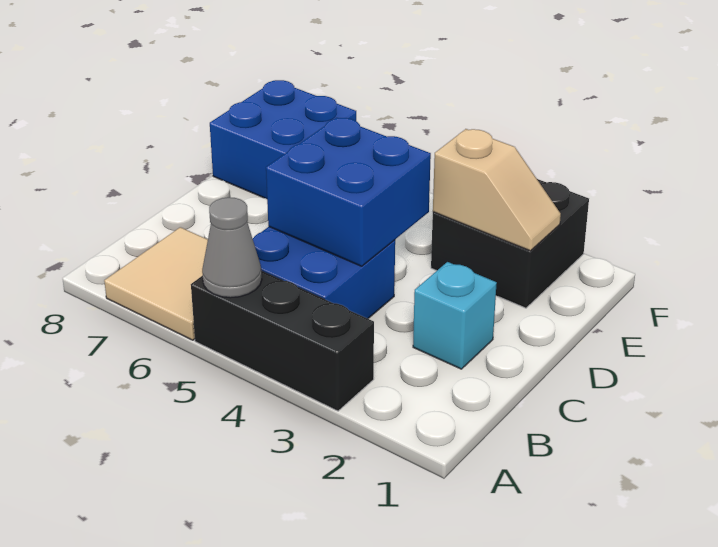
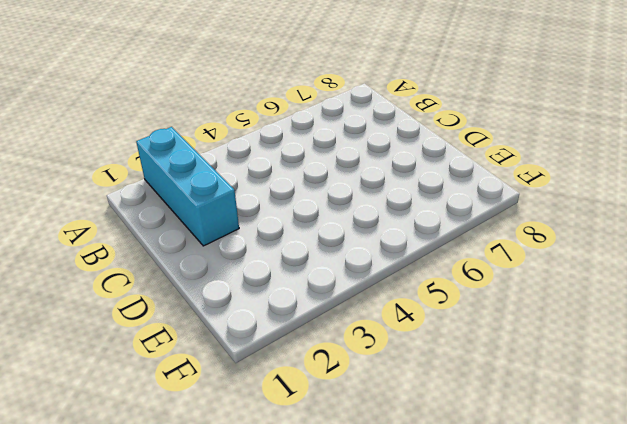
cyan brick A2:C2 level 1 -> cyan brick C2 level 1
none -> black brick A3:A5 level 1
none -> tan tile A6:B7 level 1

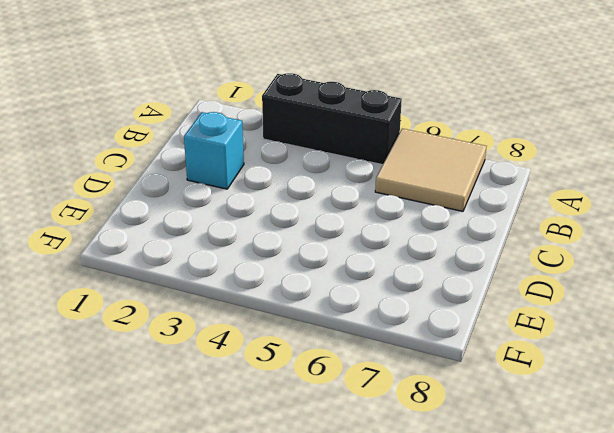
none -> blue brick B4:C5 level 1
none -> black brick E2:F3 level 1

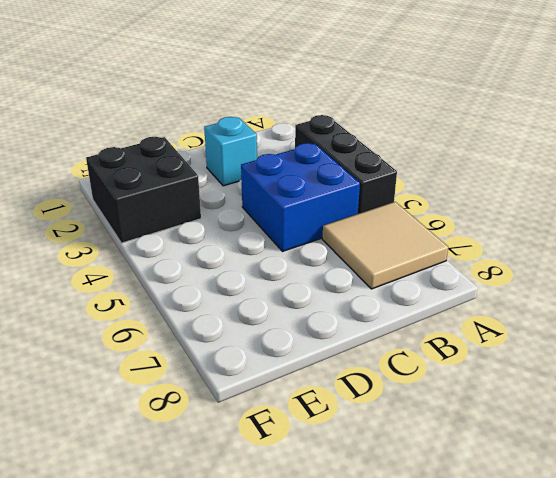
none -> blue brick E7:F8 level 1
none -> grey cone A5 level 2

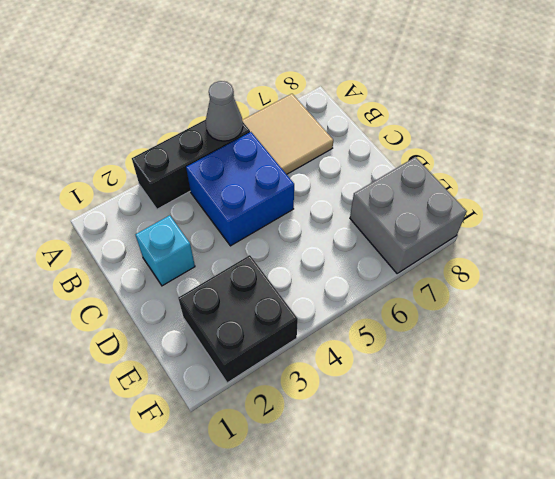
grey brick E7:F8 level 1 -> blue brick E7:F8 level 1
none -> blue brick C4:D5 level 2
none -> tan slope E2:E3 level 2 top 3

